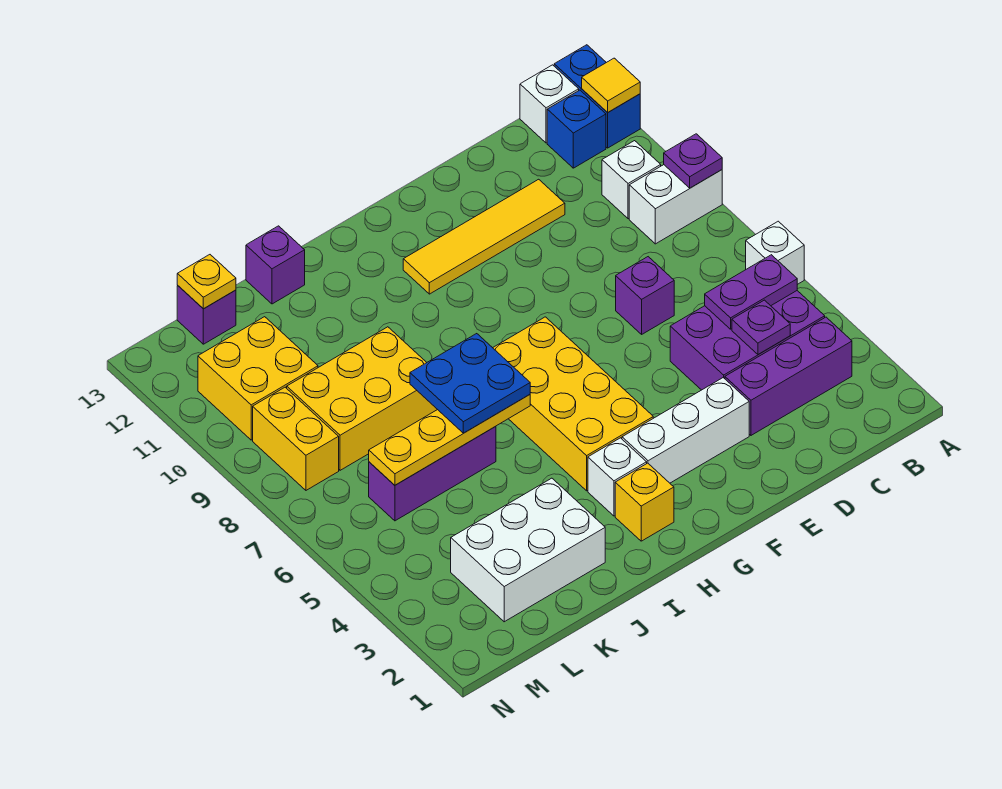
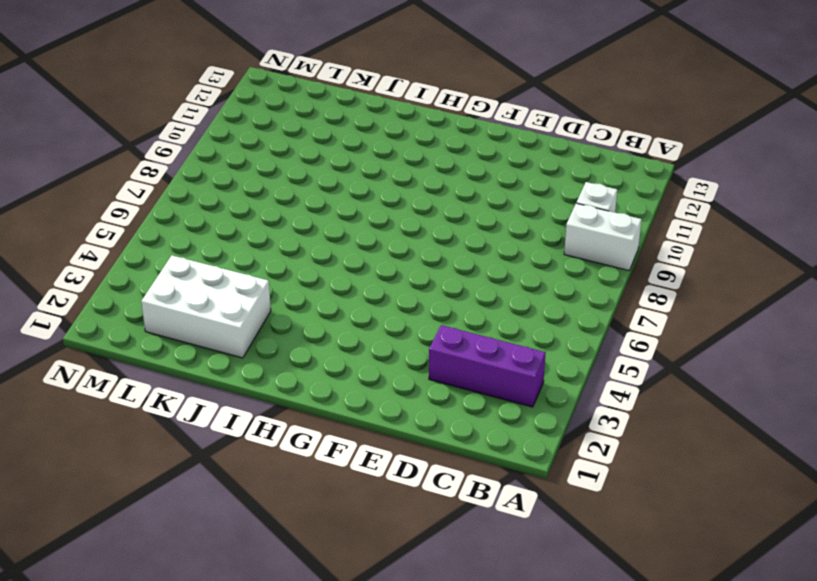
none -> white brick A6 level 1
none -> blue brick A12:A13 level 1
none -> purple brick B4:D5 level 1

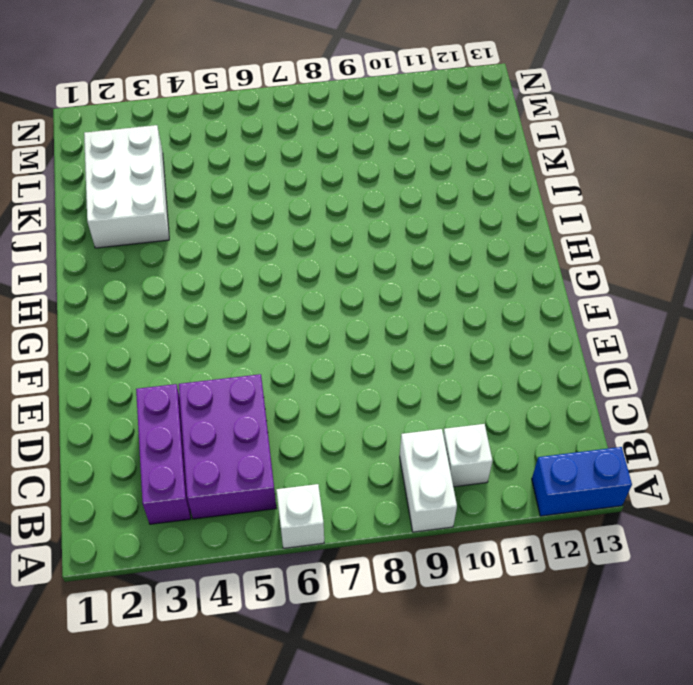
none -> blue brick B12 level 1
none -> white brick B13 level 1
none -> purple brick D7 level 1

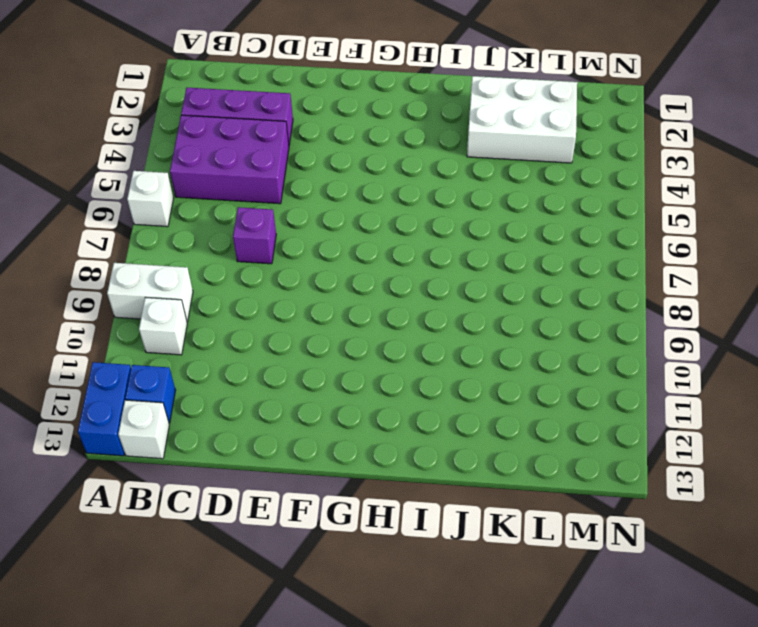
none -> yellow tile D11:G11 level 1
none -> white brick E3:G3 level 1
none -> yellow brick G4:H7 level 1

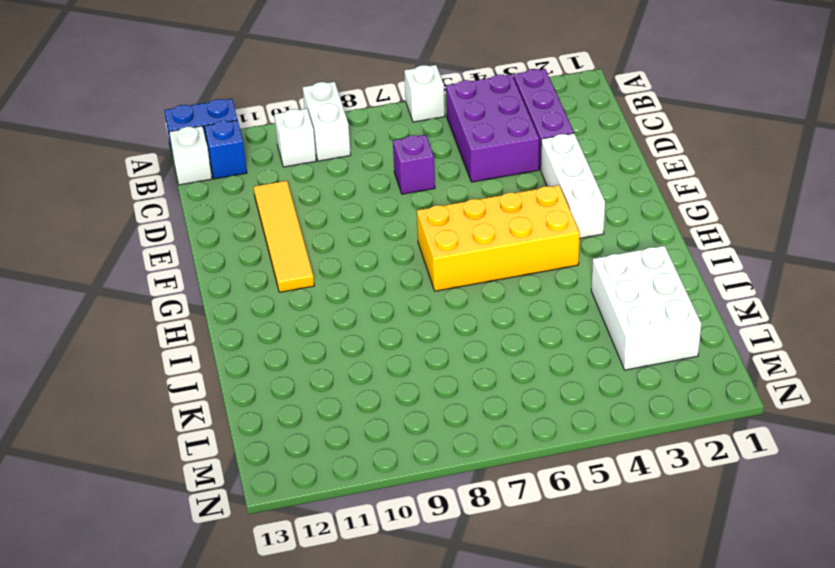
none -> yellow brick H2 level 1
none -> white brick H3 level 1
none -> purple brick J6:L6 level 1

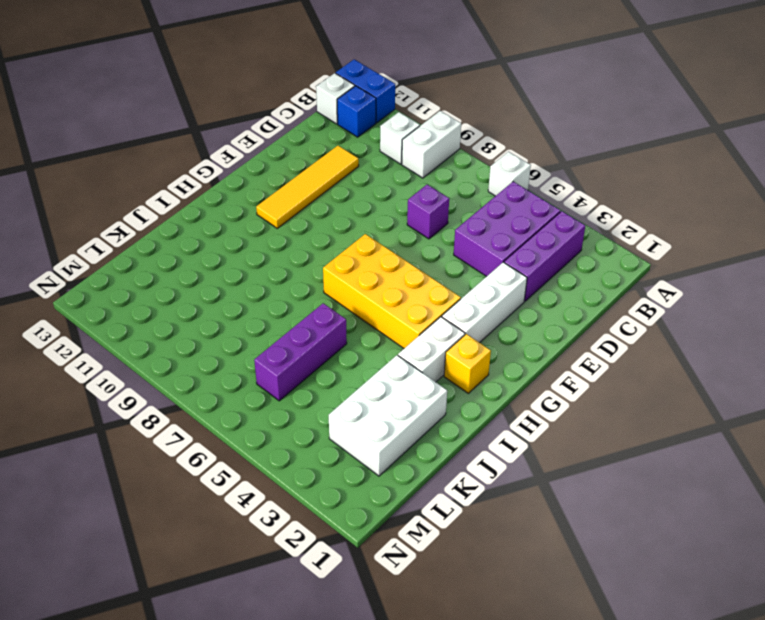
white brick H3:I3 level 1 -> white brick H3 level 1
none -> yellow brick J8:L9 level 1
none -> purple brick J13 level 1
none -> yellow brick L10:M11 level 1

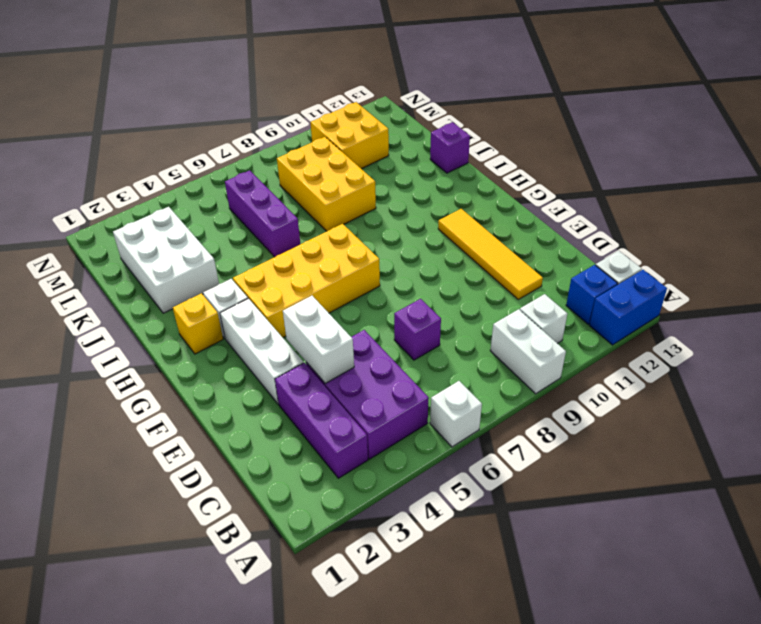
white brick D4:E4 level 2 -> none
none -> purple brick L13 level 1
none -> yellow brick M8:M9 level 1
none -> purple plate A9 level 2

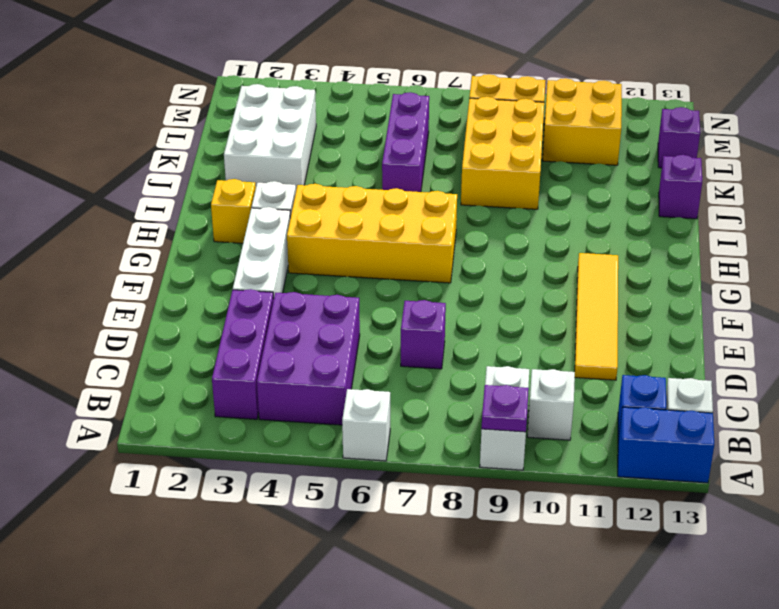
none -> yellow tile A12 level 2
none -> purple plate B5:C5 level 2
none -> purple plate C4 level 2

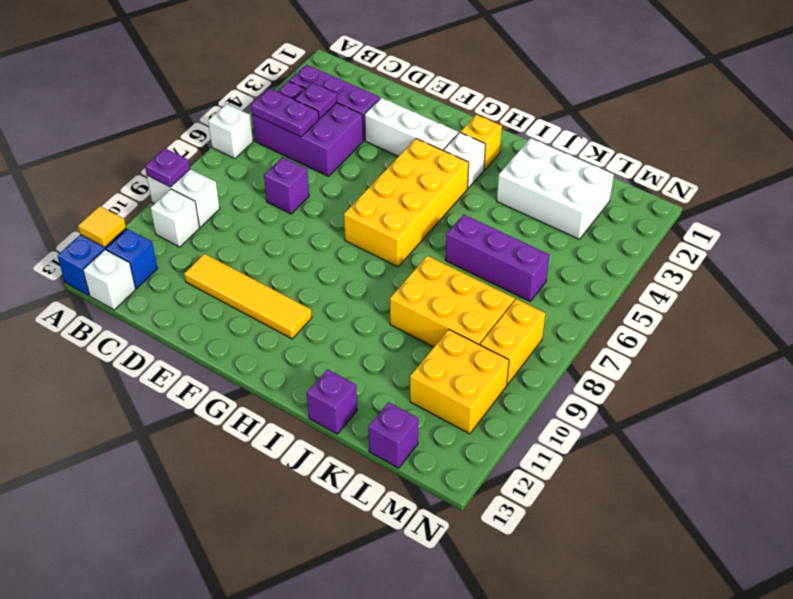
none -> yellow plate I6:L6 level 2
none -> yellow plate L13 level 2
none -> blue plate I6:J7 level 3

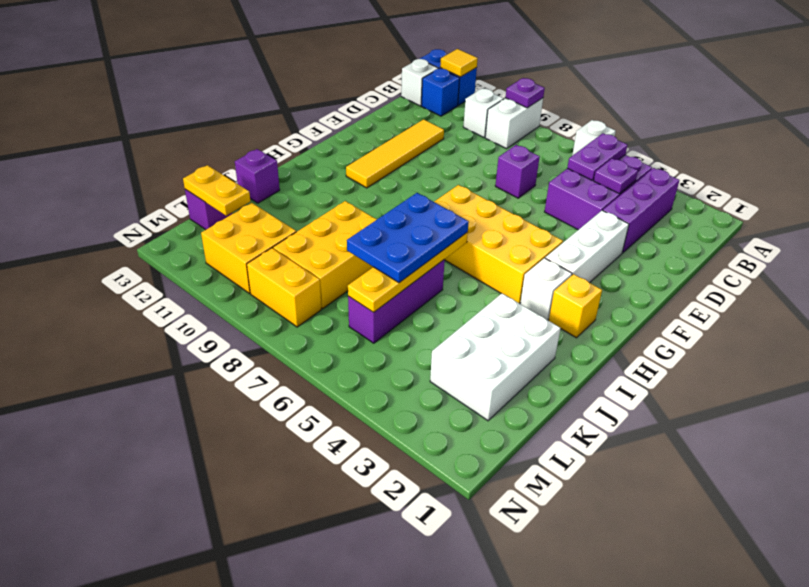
blue plate I6:K7 level 3 -> blue plate I6:J7 level 3
yellow plate L12:L13 level 2 -> yellow plate L13 level 2

